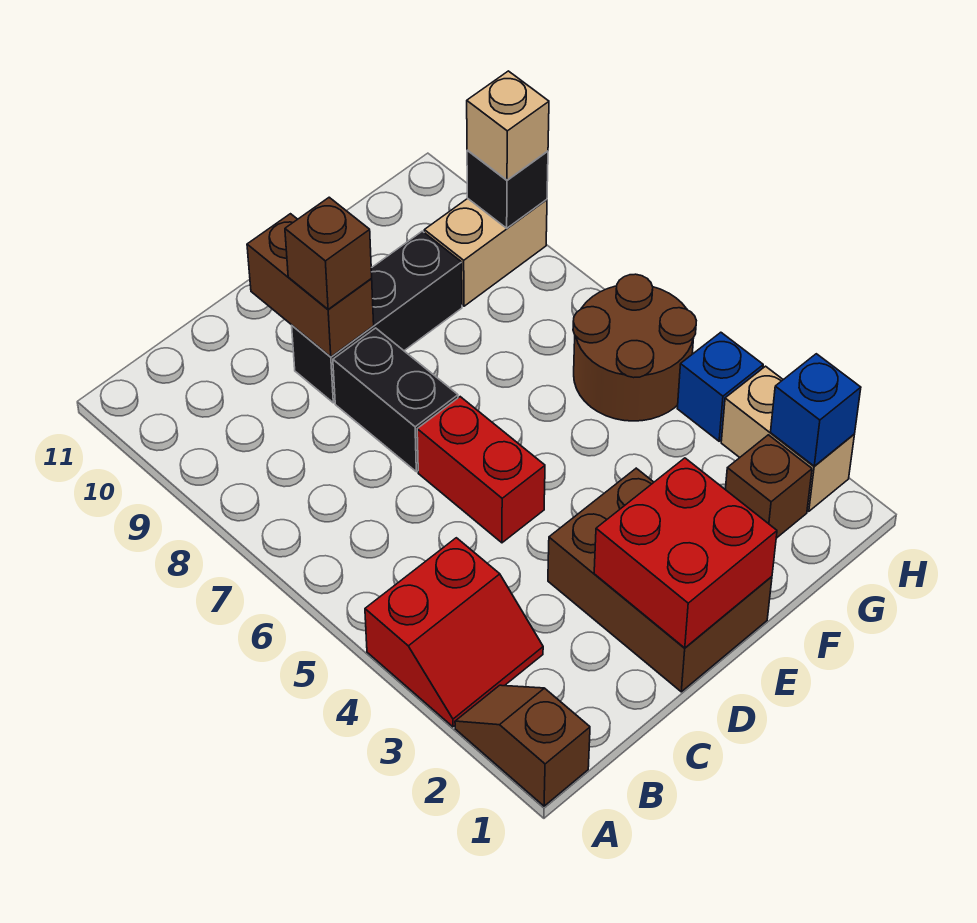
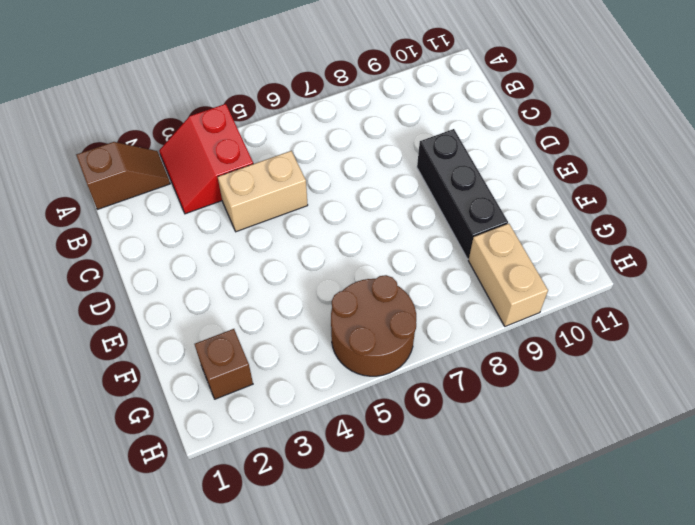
tan brick C4:C5 level 1 -> tan brick H2:H3 level 1
none -> brown brick D1:E3 level 1
none -> red brick D5:D6 level 1
none -> black brick D7:D8 level 1

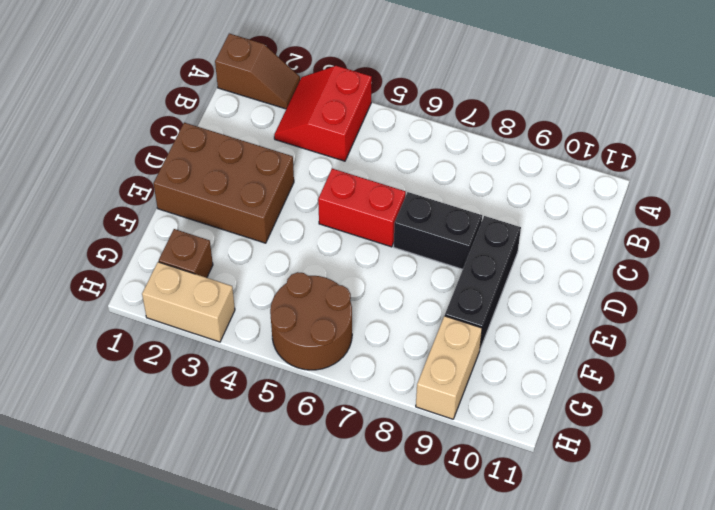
none -> blue brick H4 level 1
none -> red brick D1:E2 level 2
none -> brown brick D9:D10 level 2

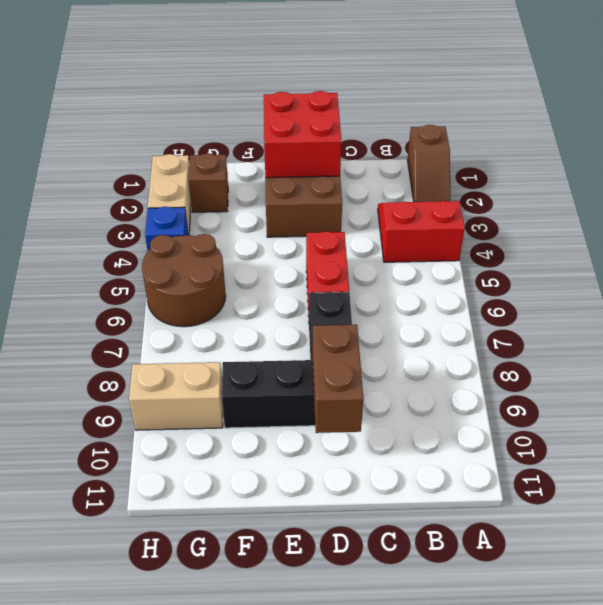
none -> blue brick H2 level 2
none -> black brick H9 level 2
none -> brown brick D9 level 3

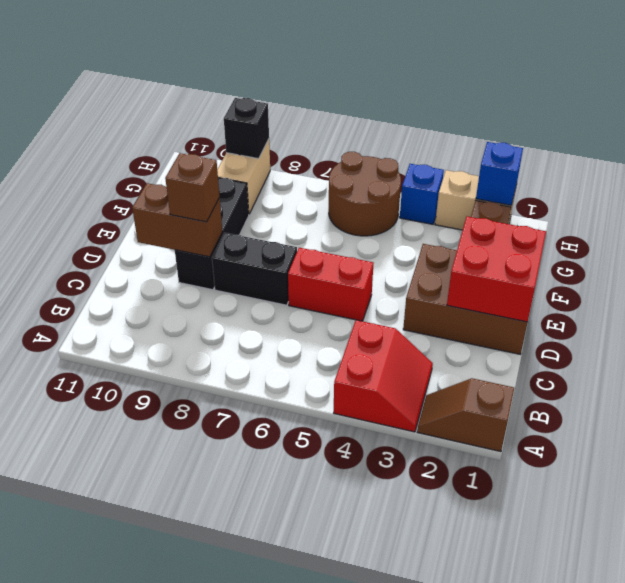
none -> tan brick H9 level 3

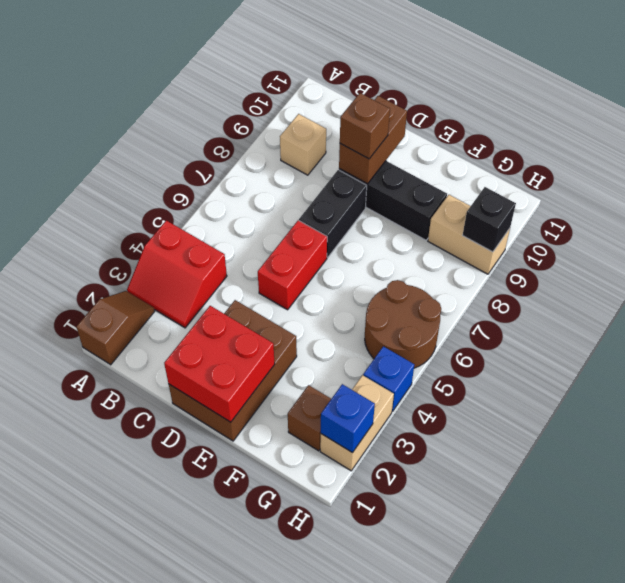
tan brick B9 level 1 -> tan brick H9 level 3

